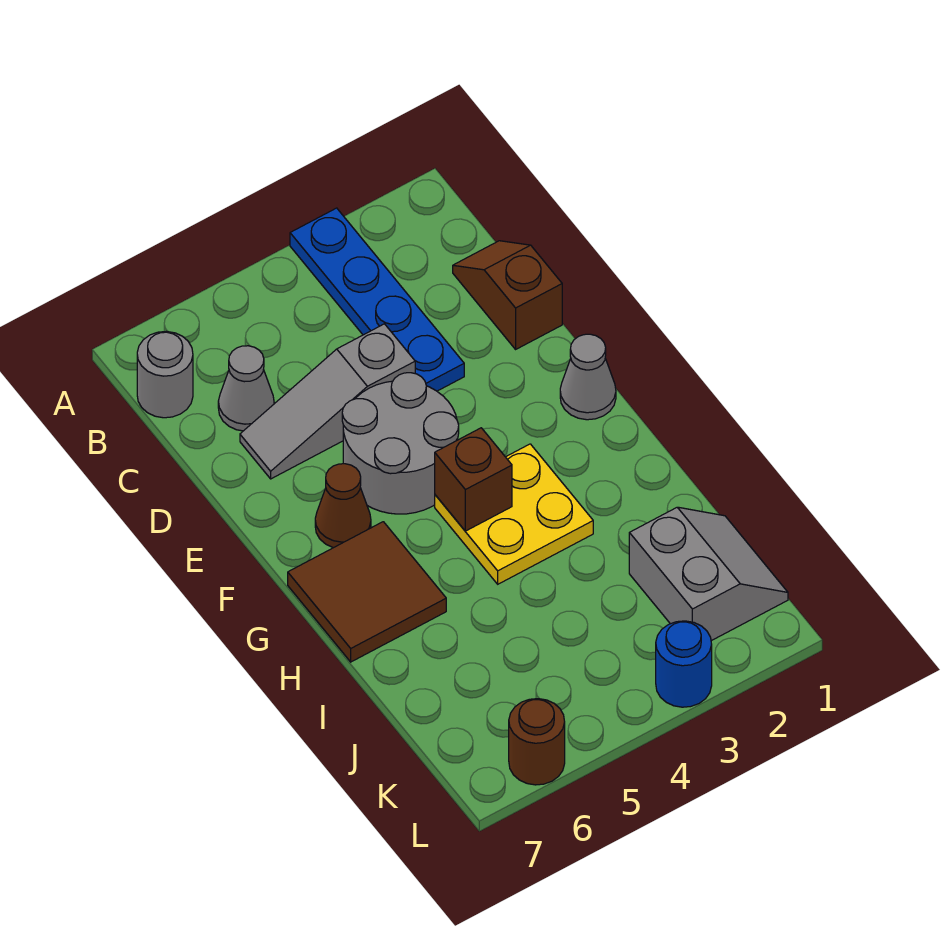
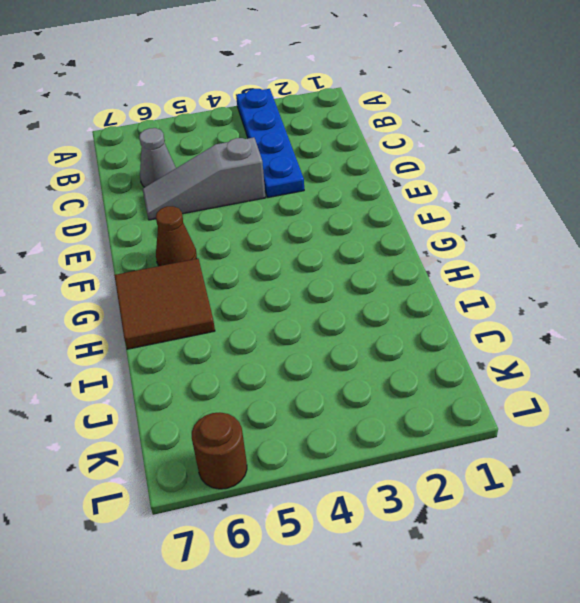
none -> grey round brick B7 level 1
none -> brown slope C1:D1 level 1 top D
none -> grey round brick E4:F5 level 1

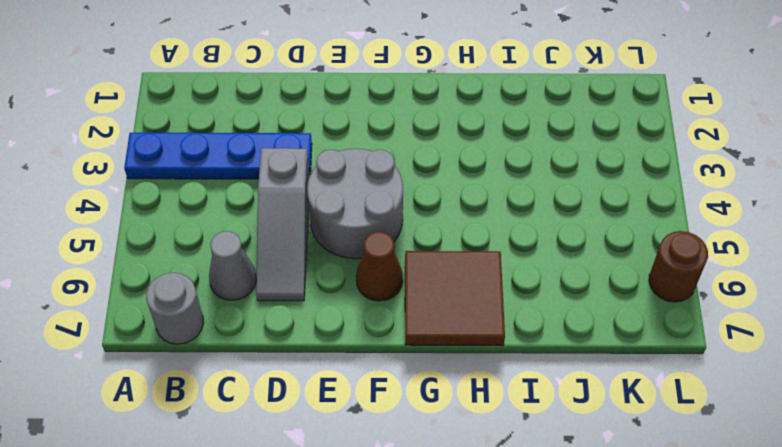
none -> brown slope C1:D1 level 1 top D
none -> grey cone F1 level 1
none -> yellow plate G3:H4 level 1

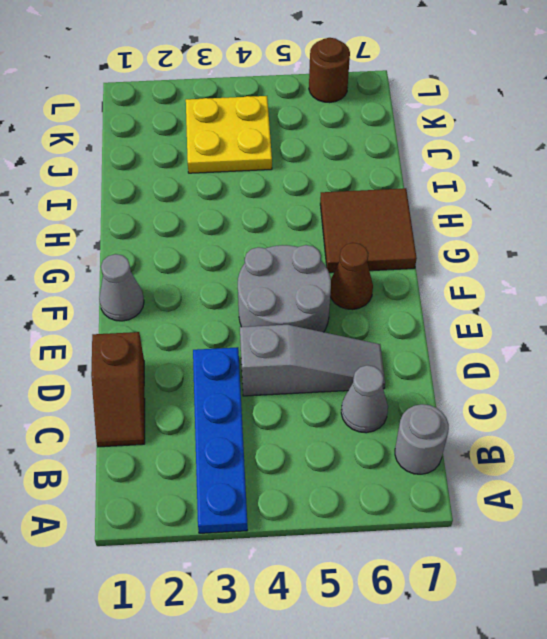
yellow plate J3:K4 level 1 -> yellow plate G3:H4 level 1
none -> grey slope J1:K2 level 1 top 2
none -> blue round brick L3 level 1
none -> brown brick G4 level 2

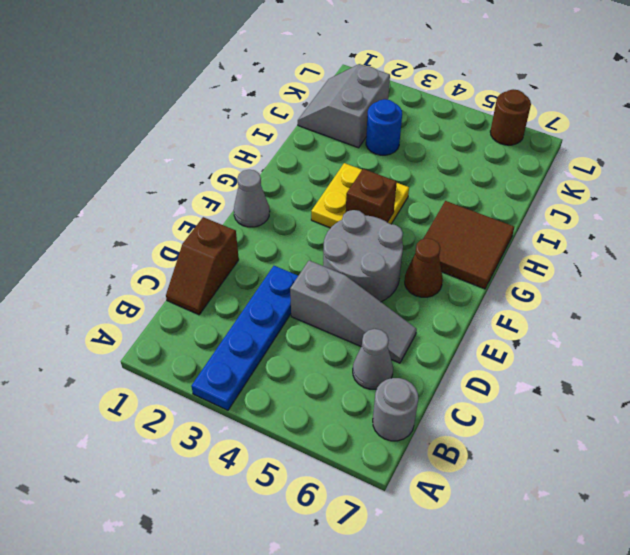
blue round brick J3 level 1 -> blue round brick L3 level 1

